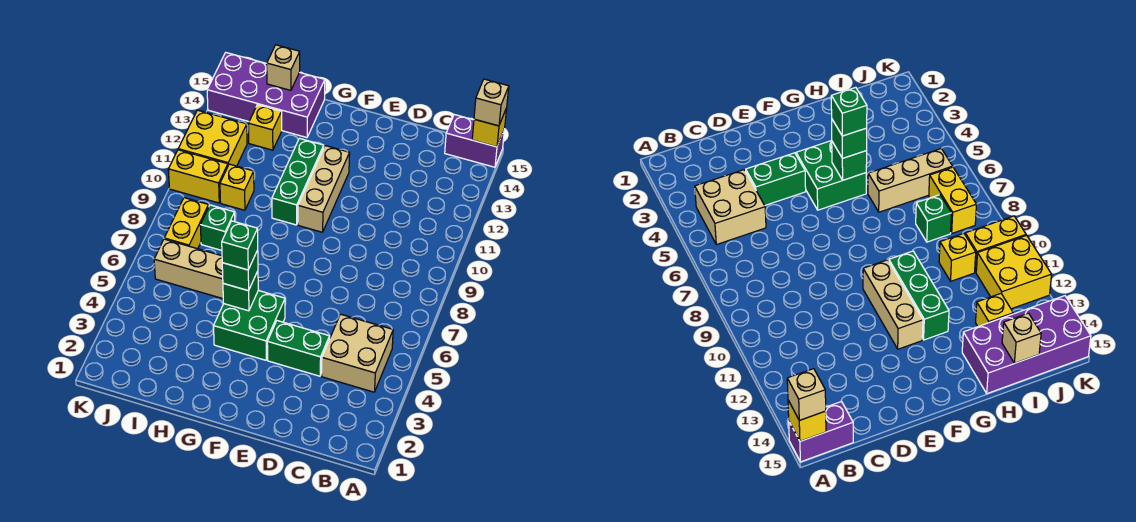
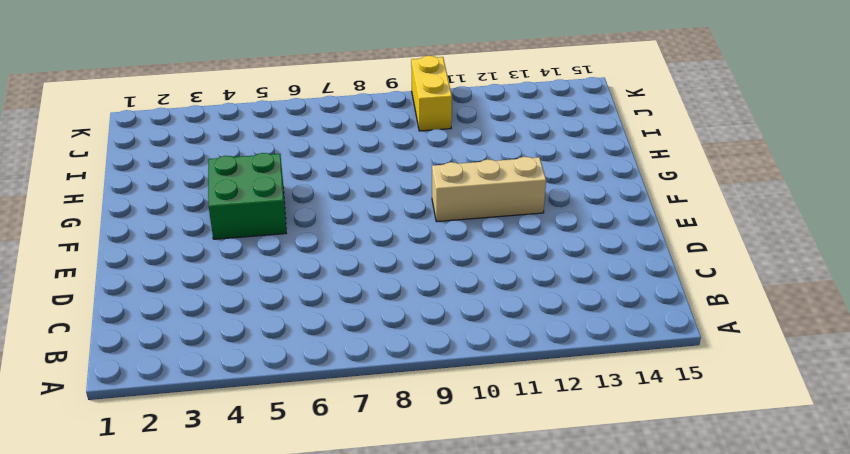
none -> purple brick A15:B15 level 1
none -> tan brick B4:C5 level 1
none -> green brick D4:E4 level 1

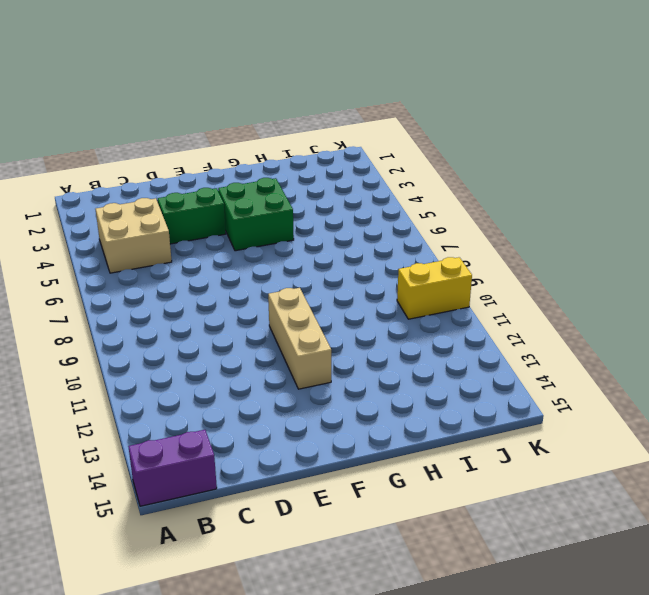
none -> green brick G10:G12 level 1
none -> tan brick H6:J6 level 1
none -> purple brick H14:K15 level 1

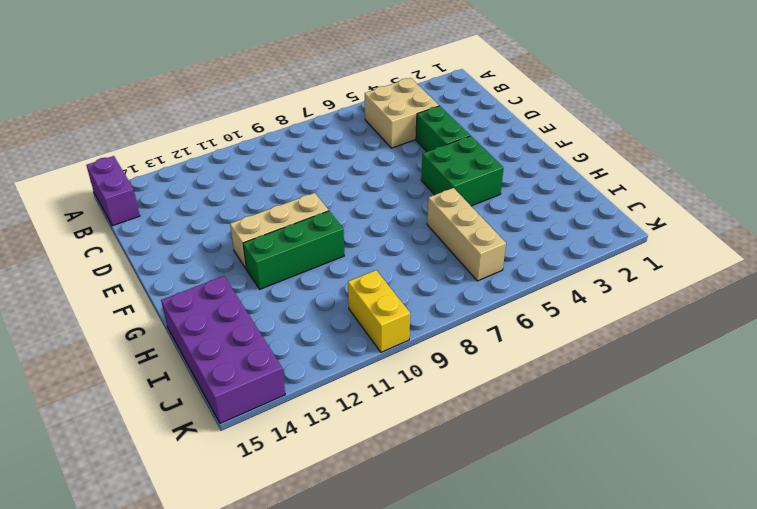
none -> green brick I8 level 1
none -> yellow brick I10 level 1
none -> yellow brick I13 level 1

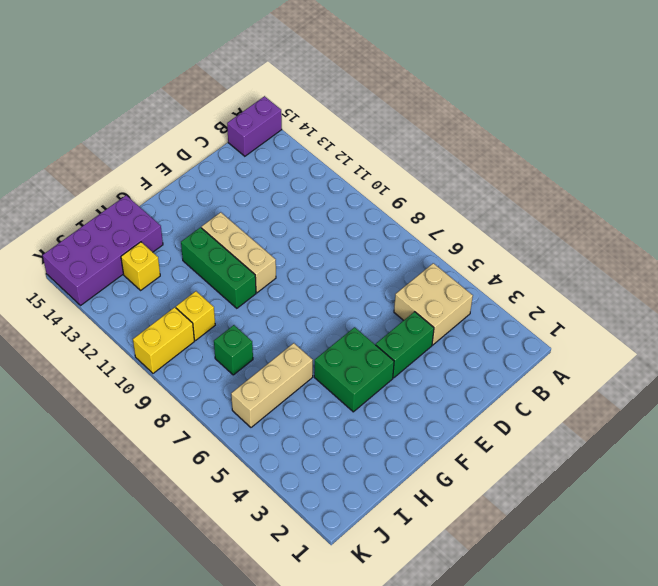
none -> yellow brick J7:J8 level 1
none -> yellow brick J11:K12 level 1
none -> yellow brick A15 level 2

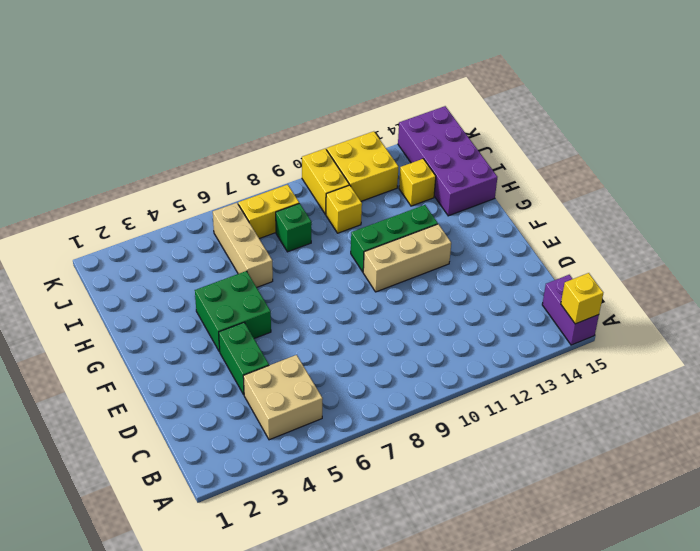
none -> green brick G5 level 2
none -> tan brick I15 level 2
none -> tan brick A15 level 3

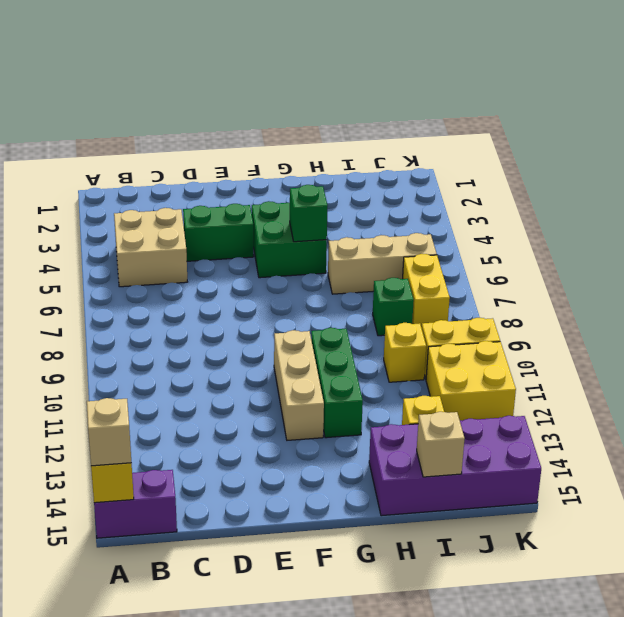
none -> green brick G5 level 3
none -> green brick G5 level 4

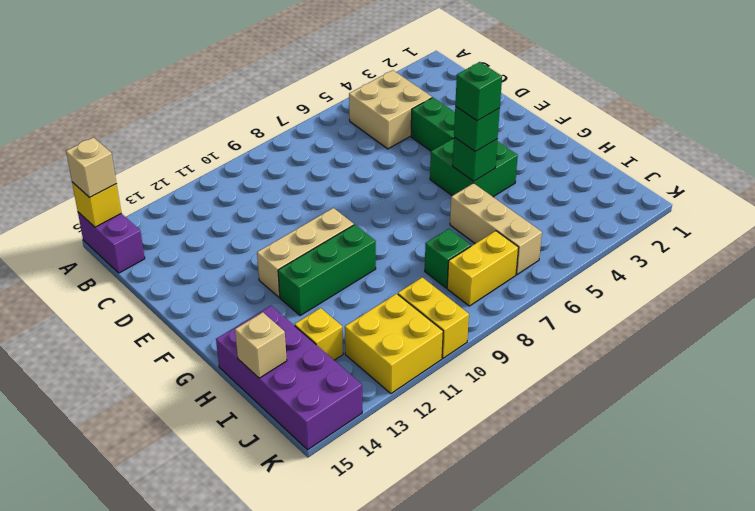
none -> yellow brick I10 level 1

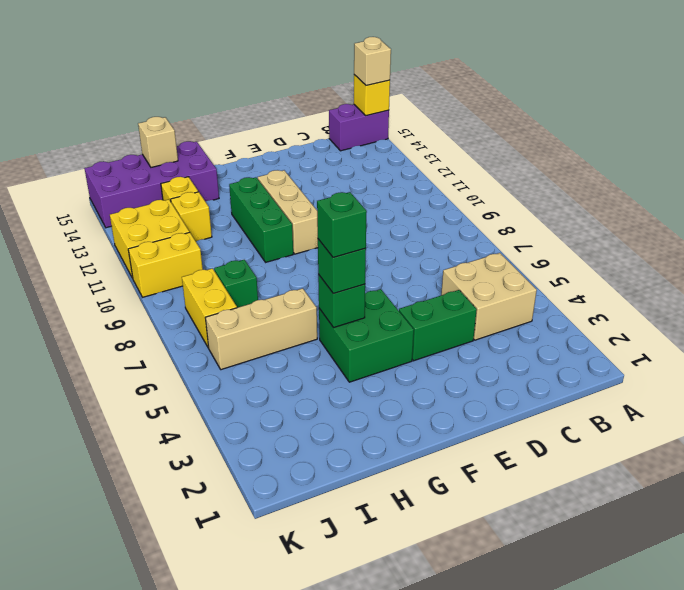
yellow brick I12 level 1 -> yellow brick I10 level 1

